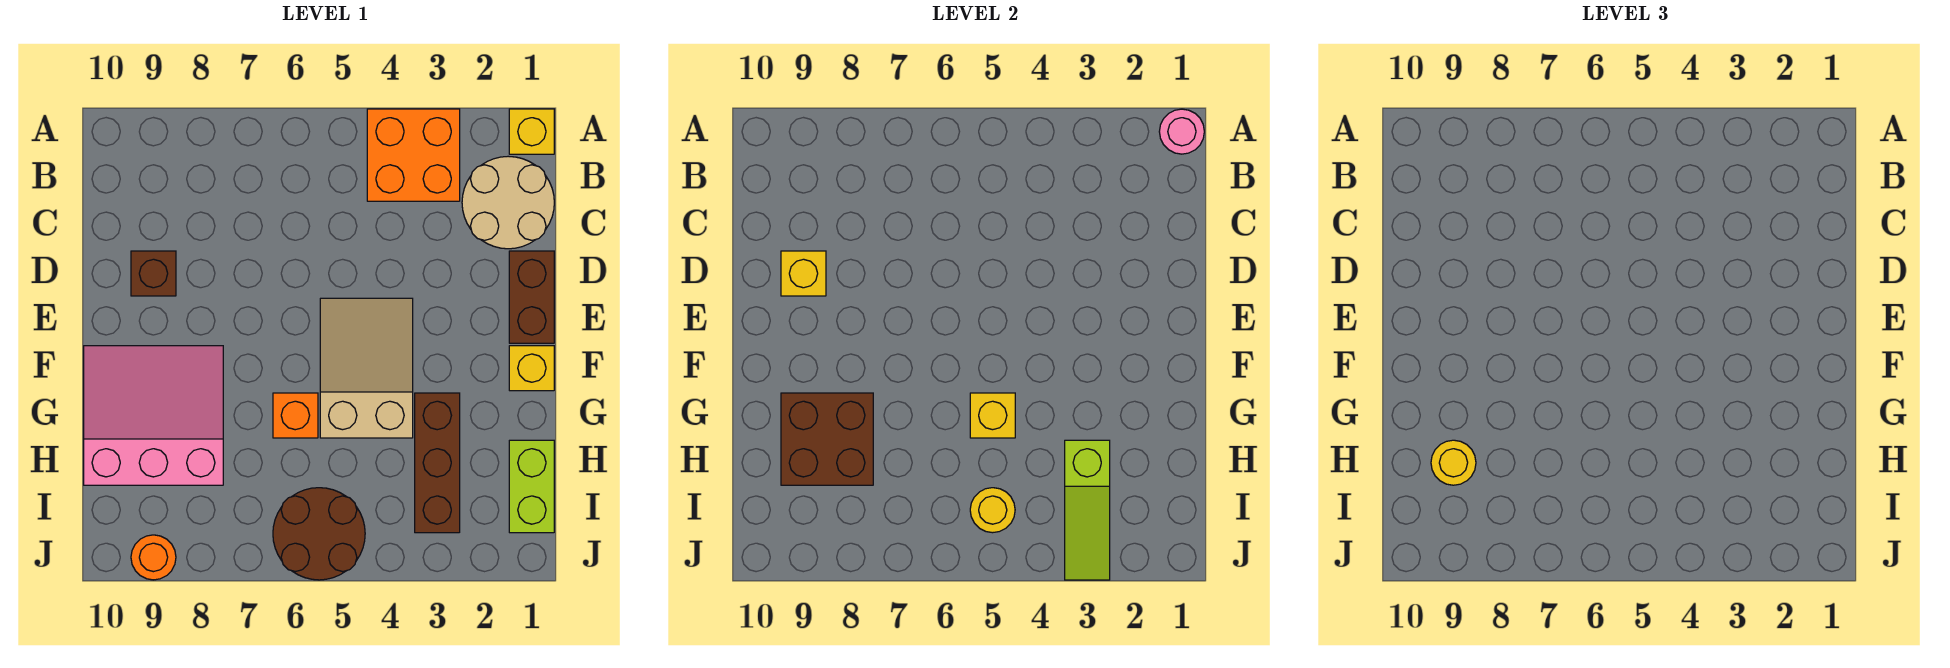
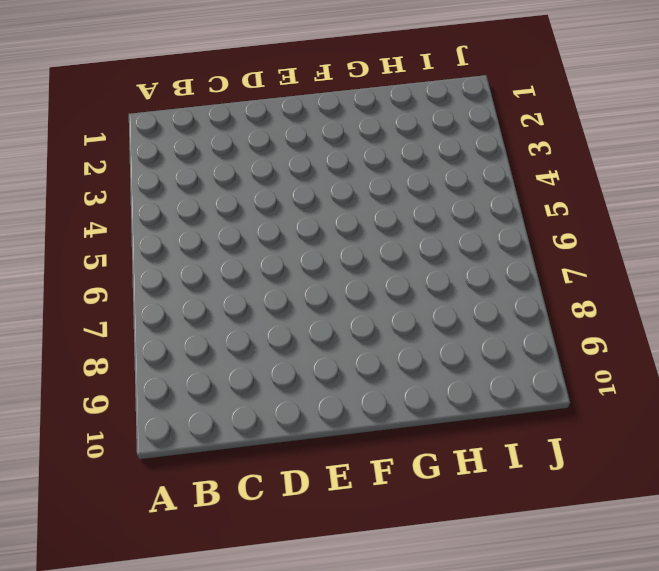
none -> yellow brick A1 level 1
none -> orange brick A3:B4 level 1
none -> tan round brick B1:C2 level 1

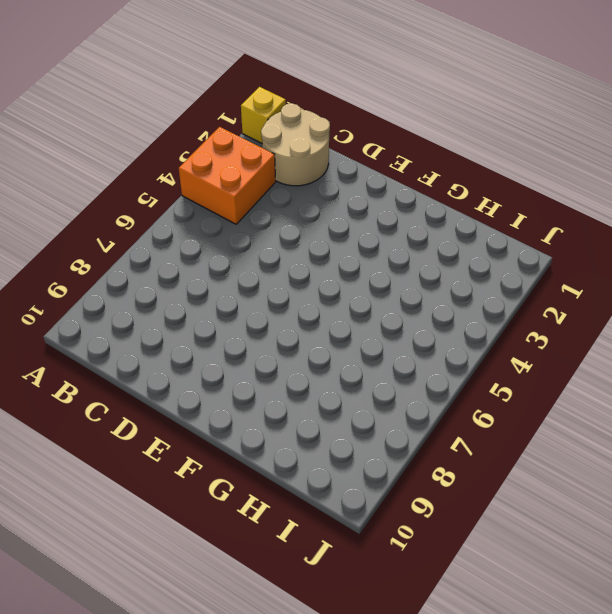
none -> brown brick D1:E1 level 1
none -> brown brick D9 level 1
none -> tan slope E4:G5 level 1 top G

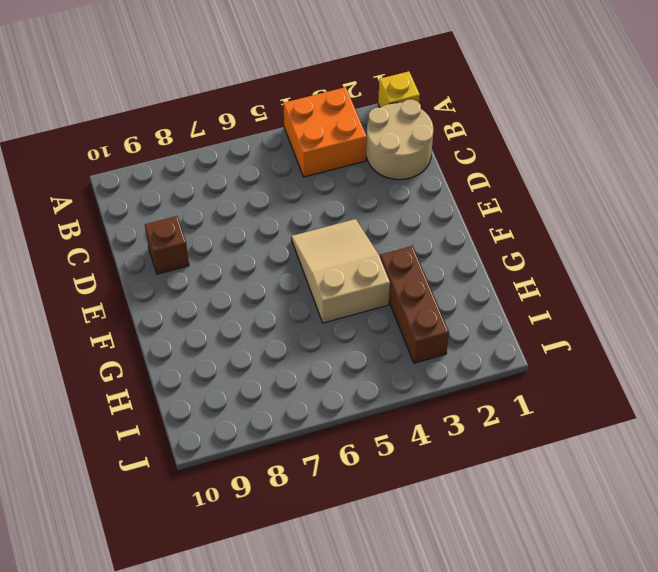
none -> brown brick D1:E1 level 1
none -> yellow brick F1 level 1
none -> pink slope F8:H10 level 1 top H

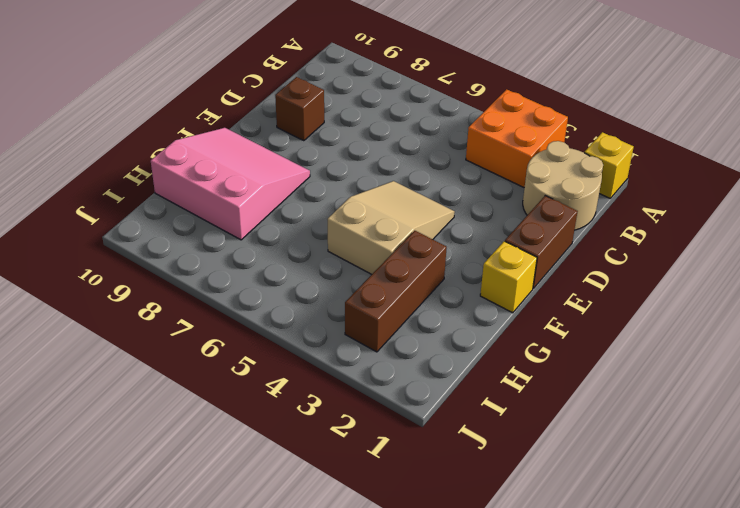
none -> orange brick G6 level 1
none -> lime brick H1:I1 level 1
none -> brown round brick I5:J6 level 1

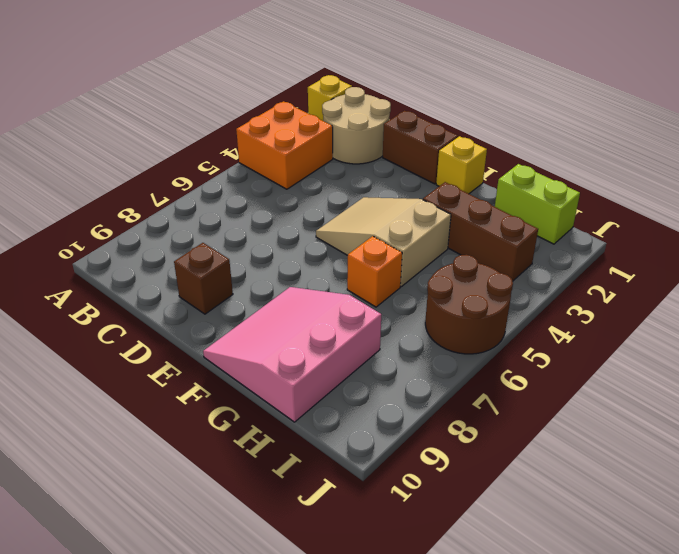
none -> orange round brick J9 level 1
none -> pink round brick A1 level 2
none -> yellow brick D9 level 2

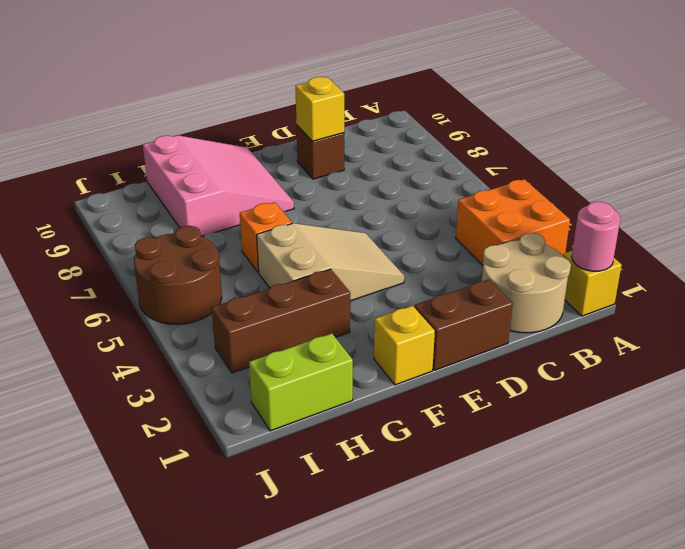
none -> orange round brick J9 level 1
none -> yellow brick G5 level 2
none -> brown brick G8:H9 level 2

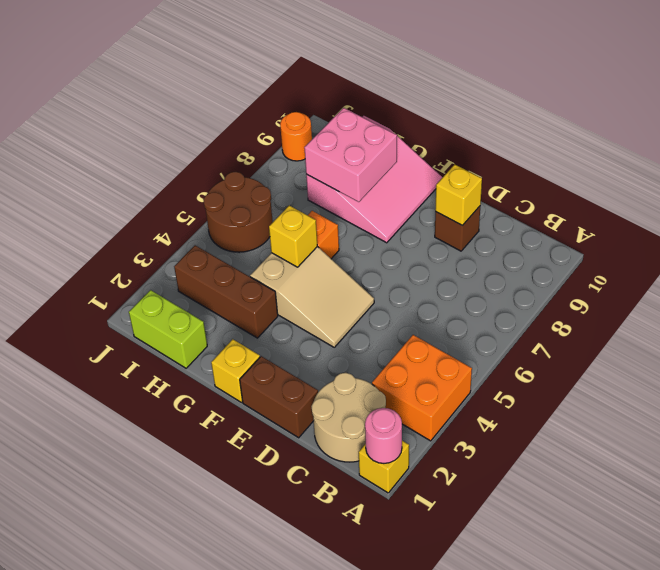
pink brick G8:H9 level 2 -> brown brick G8:H9 level 2
none -> lime slope H3:J3 level 2 top H
none -> yellow round brick I5 level 2
none -> yellow round brick H9 level 3

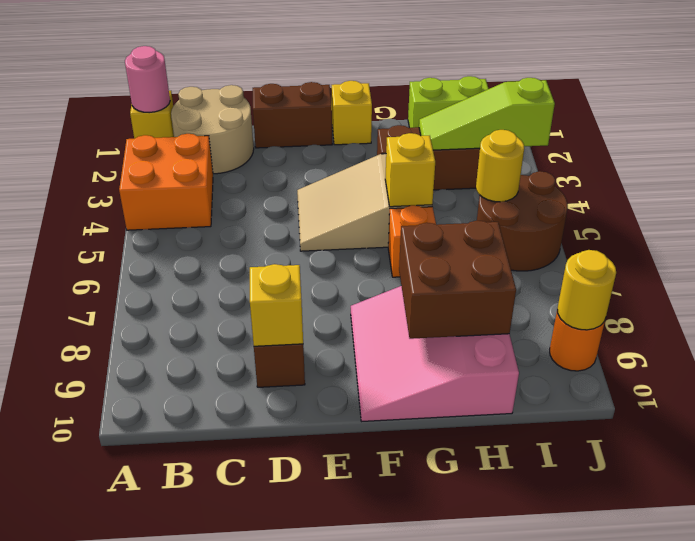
lime slope H3:J3 level 2 top J -> lime slope H3:J3 level 2 top H
yellow round brick J9 level 2 -> yellow round brick H9 level 3

